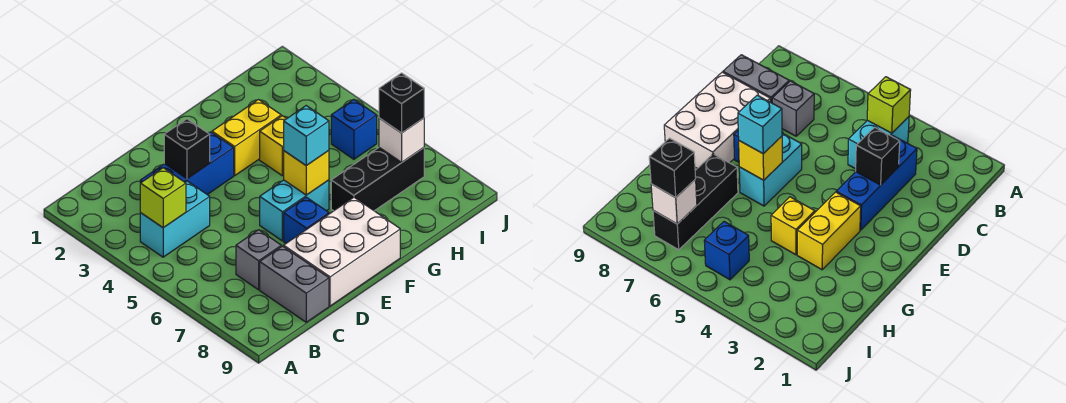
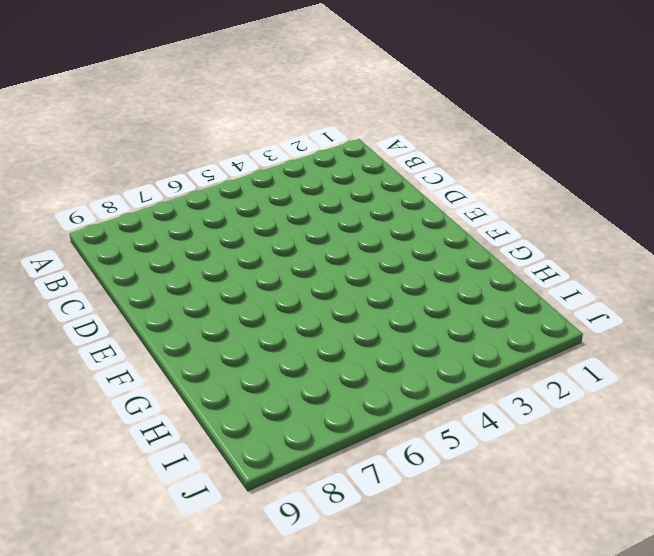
none -> cyan brick B4:C4 level 1
none -> blue brick C3:E3 level 1
none -> grey brick C7 level 1

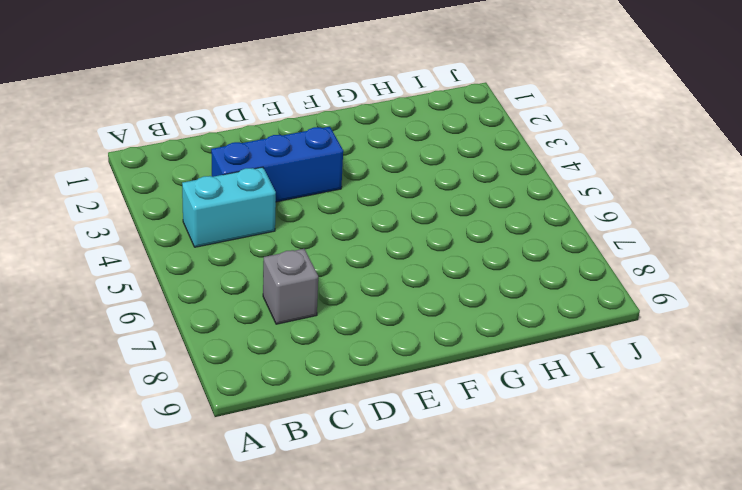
none -> grey brick C8:C9 level 1
none -> white brick D8:F9 level 1
none -> cyan brick E6:F6 level 1

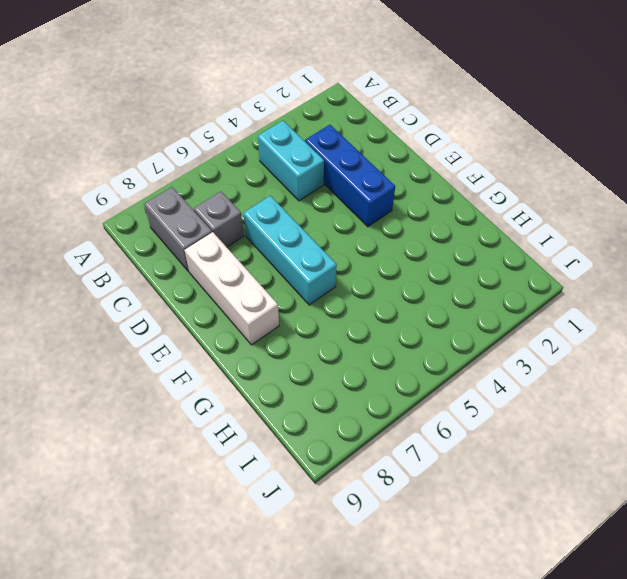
grey brick B8:C8 level 1 -> grey brick C8:C9 level 1
cyan brick D6:F6 level 1 -> cyan brick E6:F6 level 1
white brick D8:F8 level 1 -> white brick D8:F9 level 1
none -> blue brick E7 level 1
none -> yellow brick F3:G3 level 1
none -> yellow brick G4 level 1

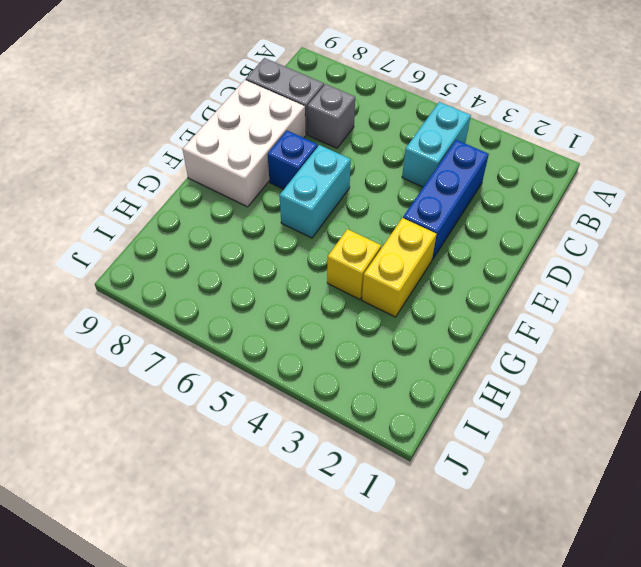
none -> black brick G7:I7 level 1
none -> blue brick I5 level 1
none -> lime brick B4 level 2

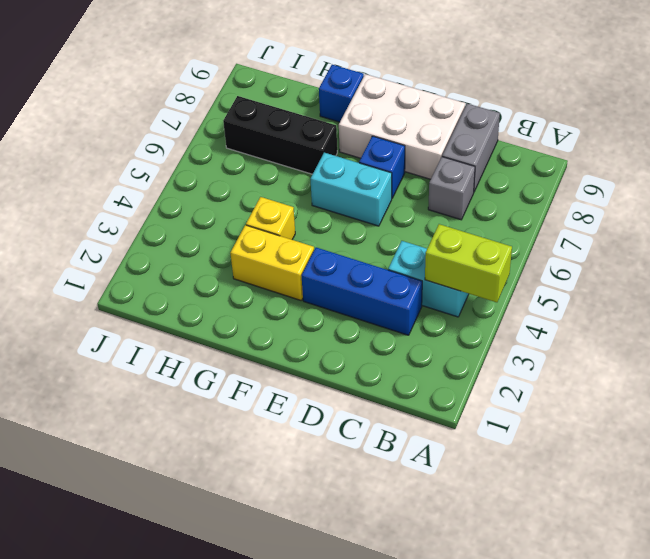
lime brick A4:B4 level 2 -> lime brick B4 level 2
blue brick G9 level 1 -> blue brick I5 level 1
none -> black brick D3 level 2
none -> yellow brick F6 level 2
none -> white brick I7 level 2

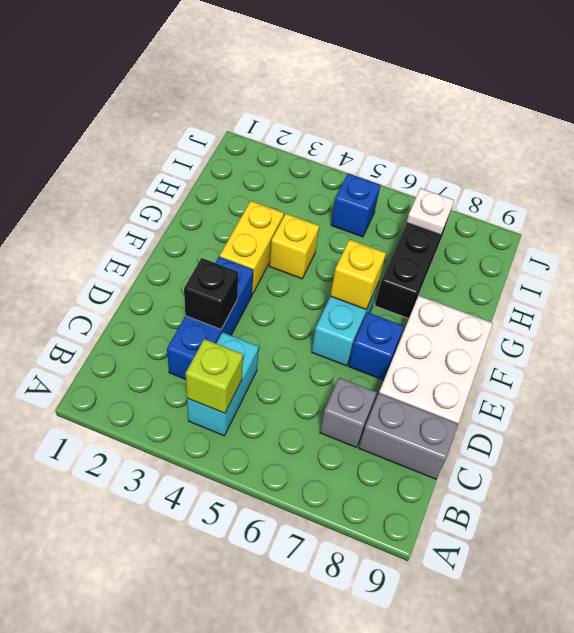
white plate I7 level 2 -> white brick I7 level 2
none -> cyan brick F6 level 3
none -> black brick I7 level 3

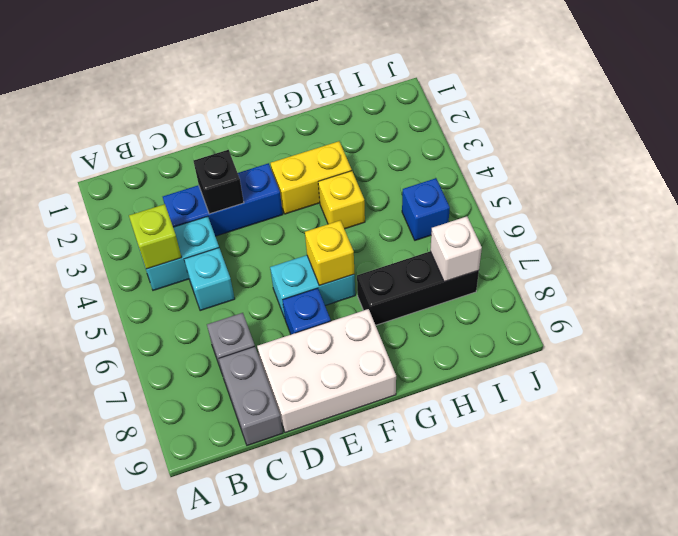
cyan brick C5 level 1 -> cyan brick F6 level 3
none -> black brick I7 level 3

